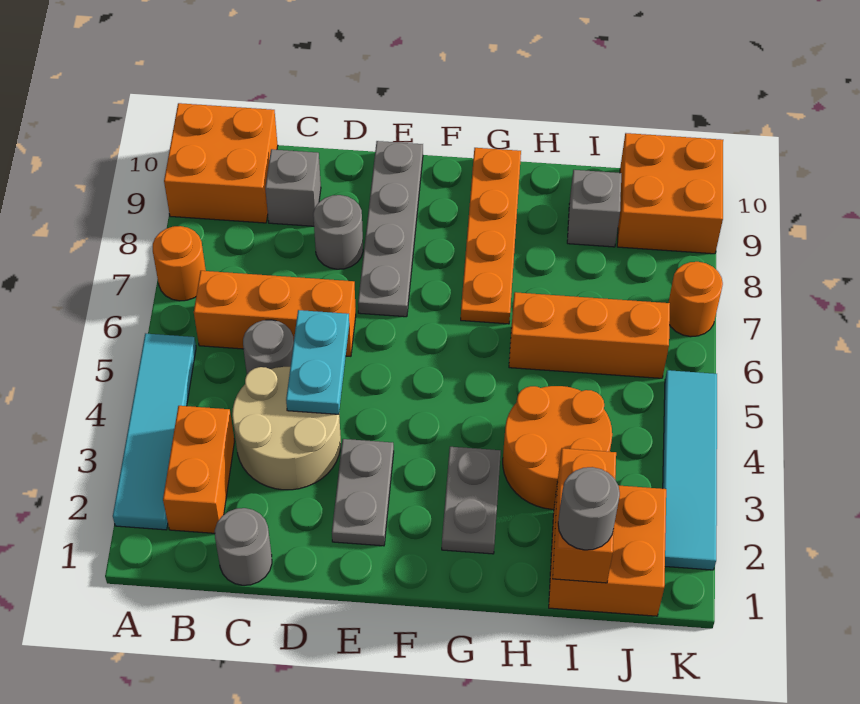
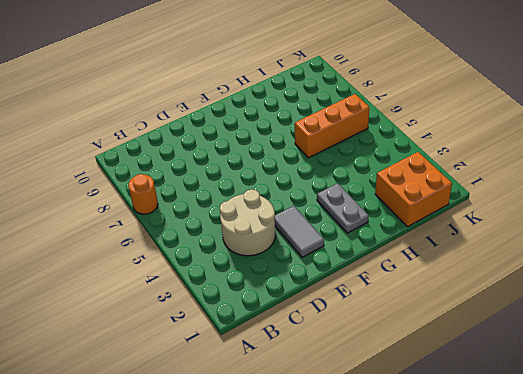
grey tile E2:E3 level 1 -> grey plate E2:E3 level 1
none -> cyan tile A2:A5 level 1
none -> orange brick A9:B10 level 1
none -> orange brick B2:B3 level 1

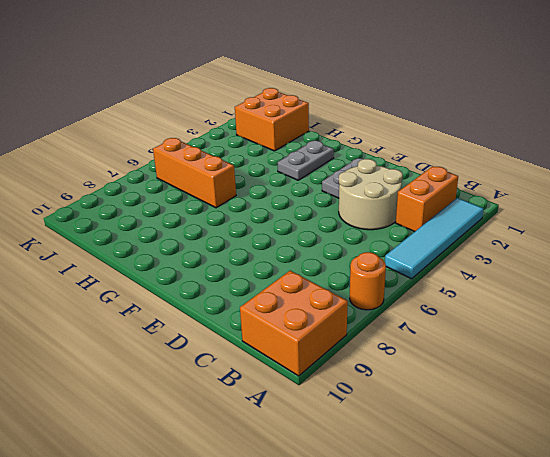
none -> orange brick B6:D6 level 1
none -> grey round brick C1 level 1
none -> grey round brick C5 level 1

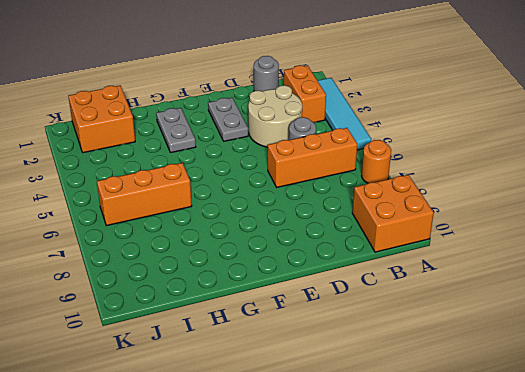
none -> grey brick C9 level 1
none -> grey round brick D8 level 1
none -> grey plate E7:E10 level 1

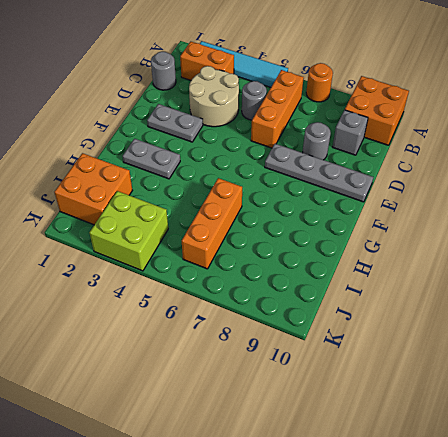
lime brick J3:K4 level 1 -> cyan tile K2:K5 level 1
none -> orange plate G7:G10 level 1
none -> orange round brick H3:I4 level 1
none -> grey brick I9 level 1

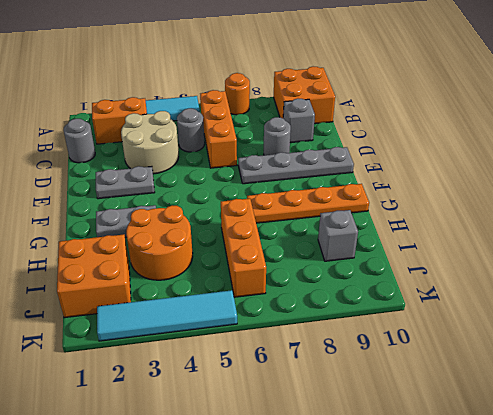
none -> orange brick J9:K10 level 1
none -> orange round brick K7 level 1
none -> cyan plate D4:D5 level 2

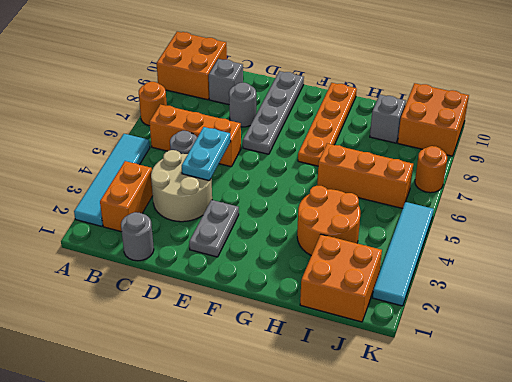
none -> grey plate G2:G3 level 1
none -> orange brick I1:I2 level 2
none -> grey round brick I1 level 3

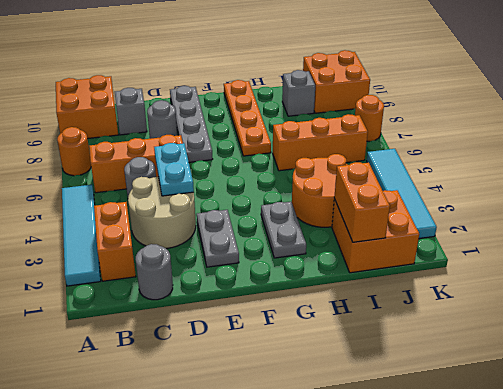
none -> grey round brick I1 level 3

